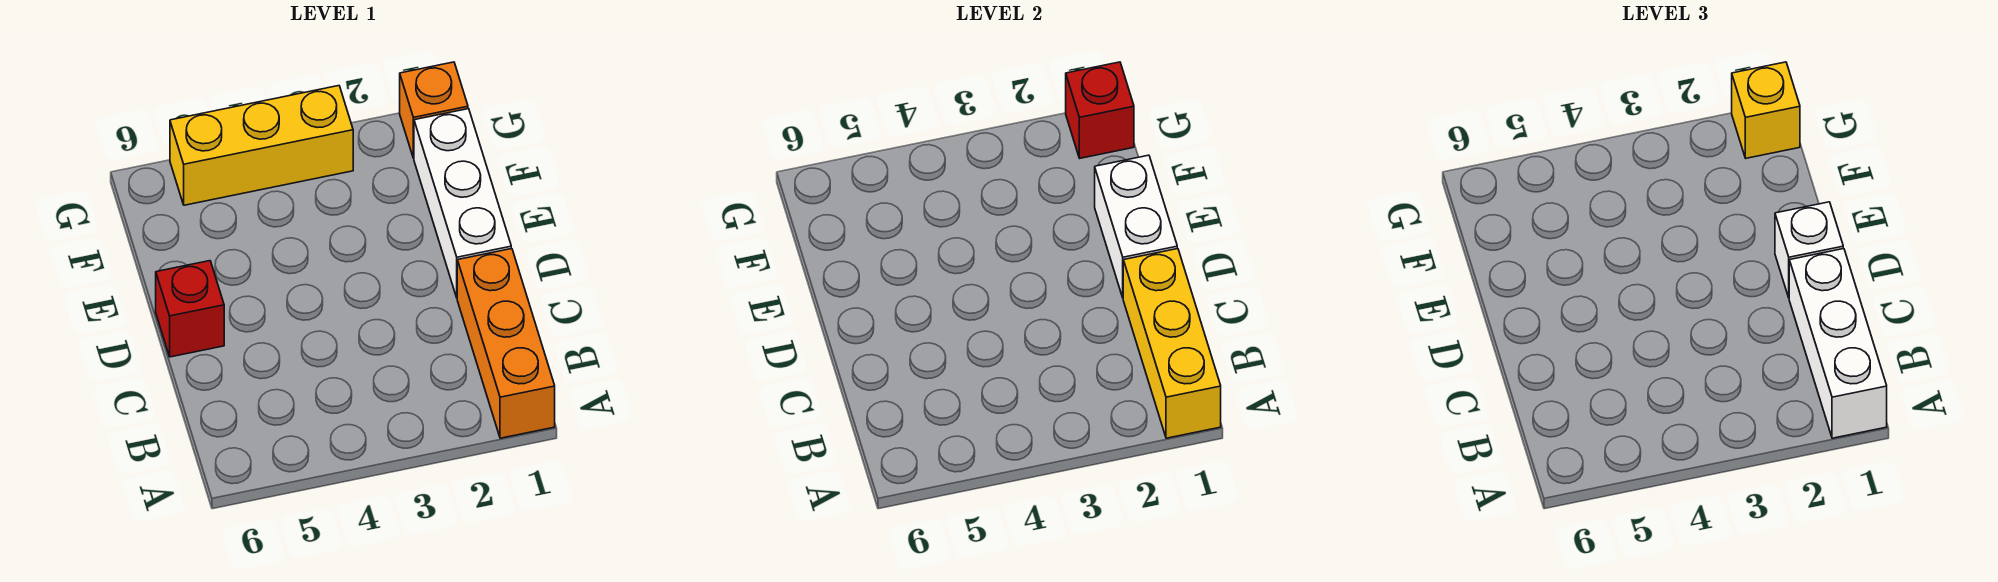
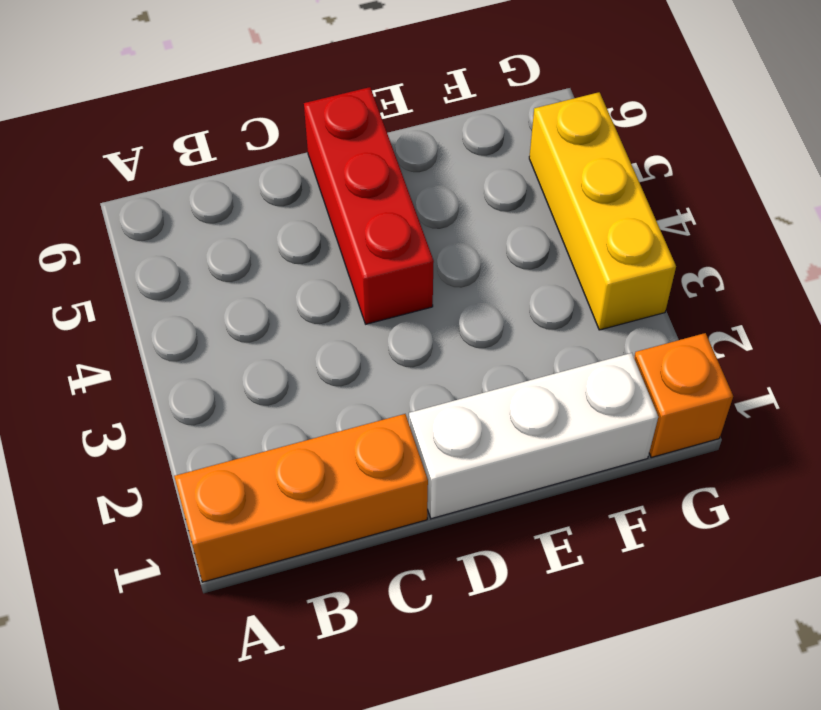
red brick D4:D6 level 1 -> red brick D6 level 1
none -> yellow brick A1:C1 level 2
none -> white brick D1:E1 level 2

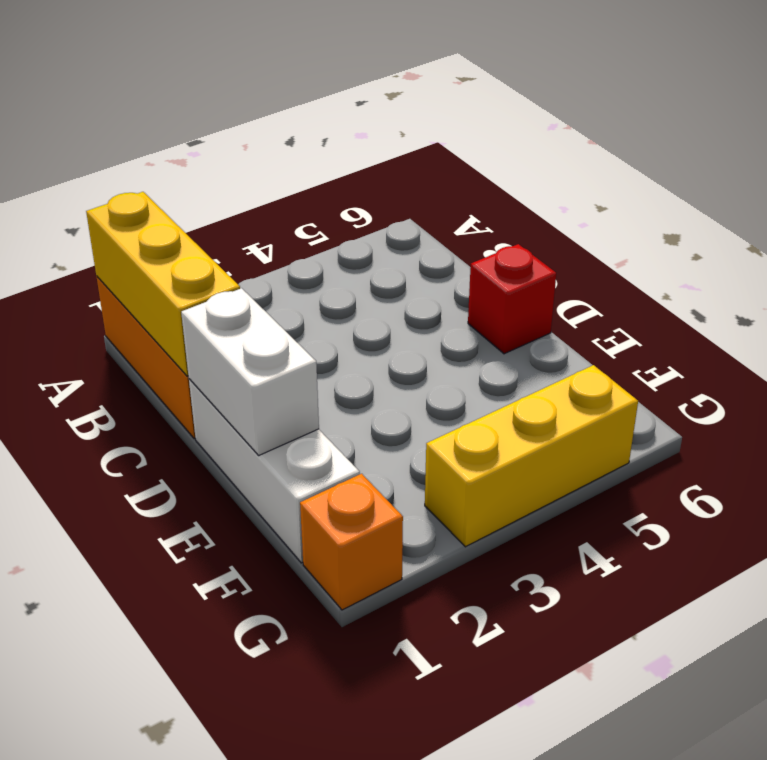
none -> red brick G1 level 2
none -> white brick A1:C1 level 3

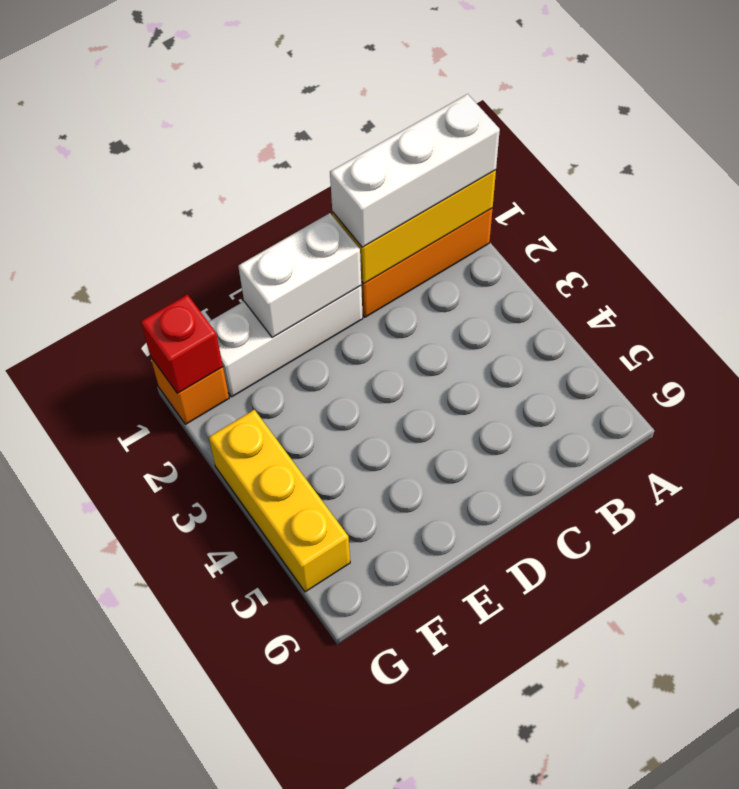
none -> red brick D6 level 1
none -> white brick D1 level 3

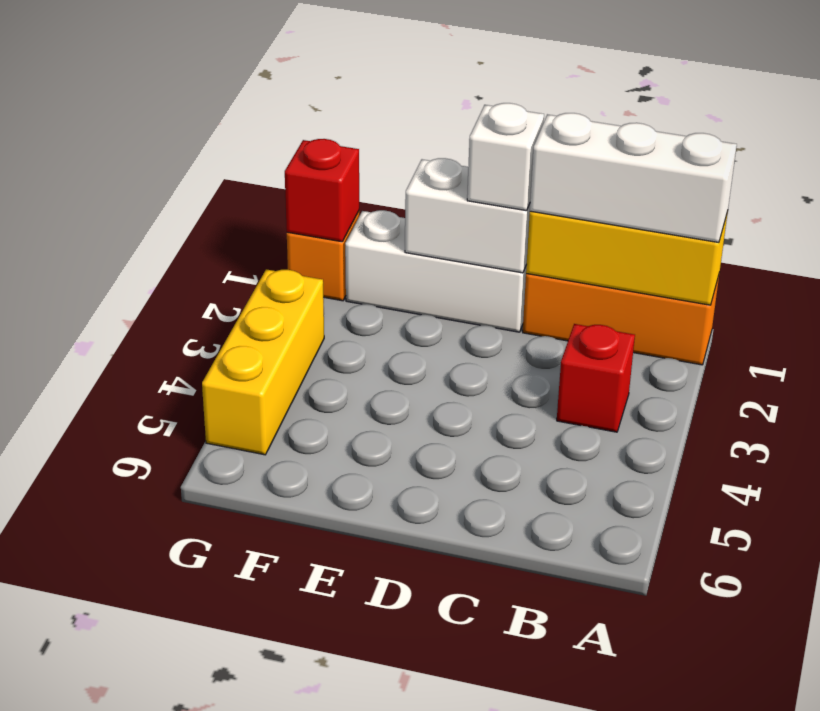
red brick B3 level 1 -> red brick D6 level 1
none -> yellow brick G1 level 3

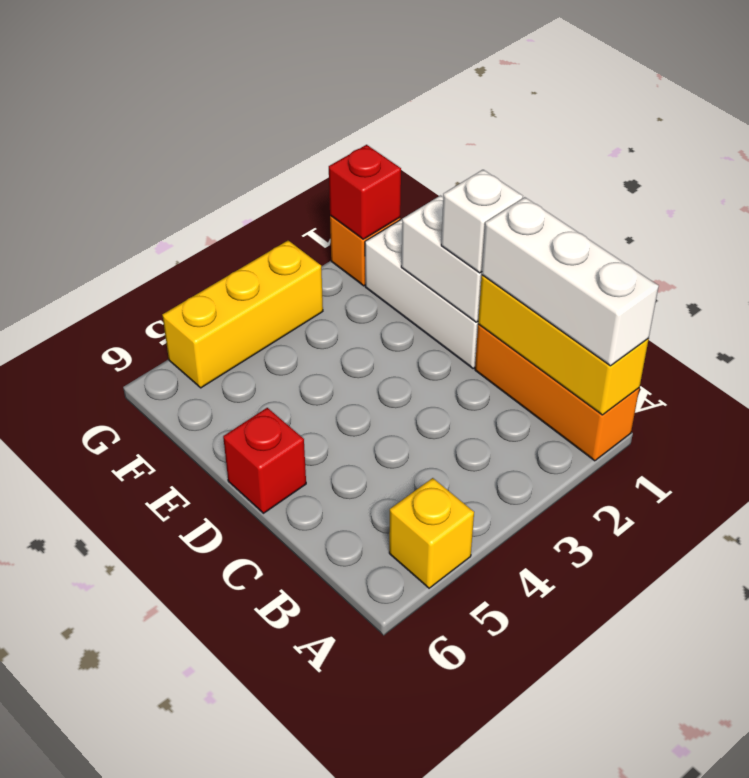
yellow brick A5 level 1 -> yellow brick G1 level 3

